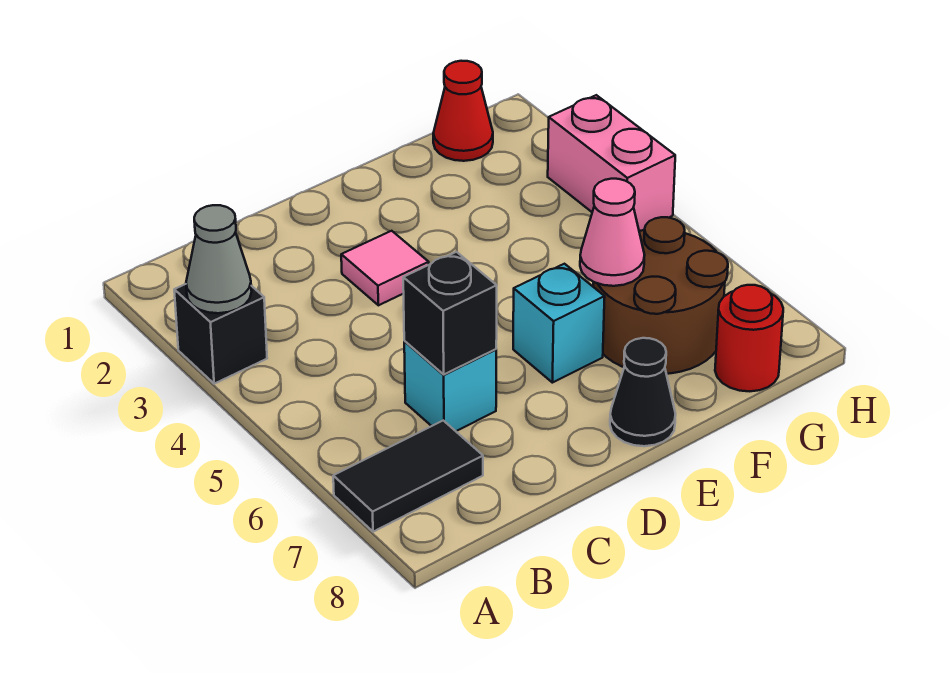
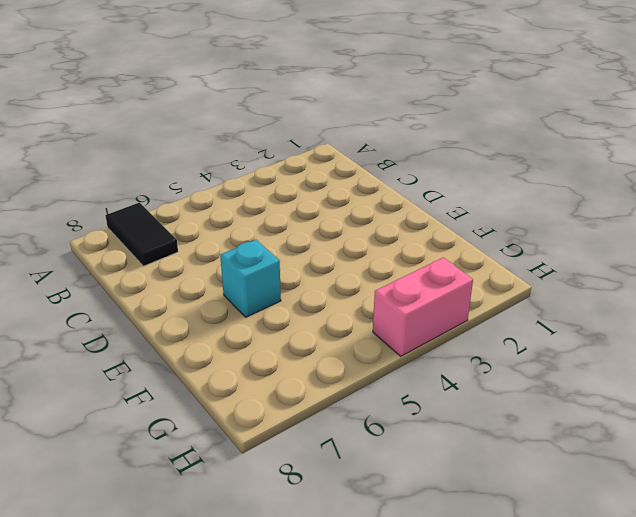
none -> black brick A3 level 1
none -> cyan brick C6 level 1
none -> pink tile D3 level 1

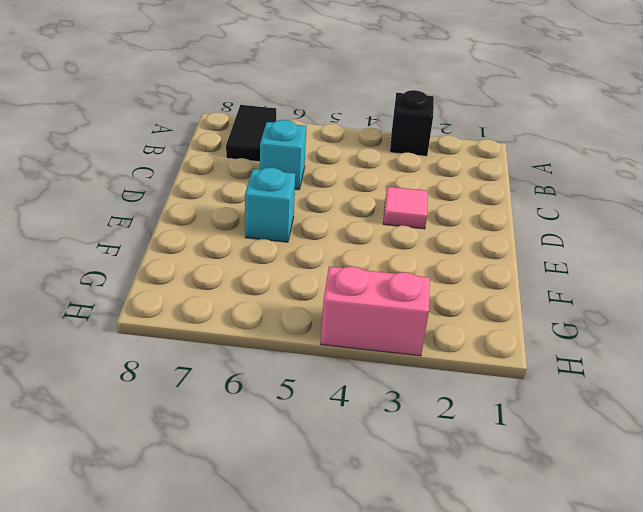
none -> black cone E8 level 1
none -> brown round brick F6:G7 level 1
none -> red cone G1 level 1

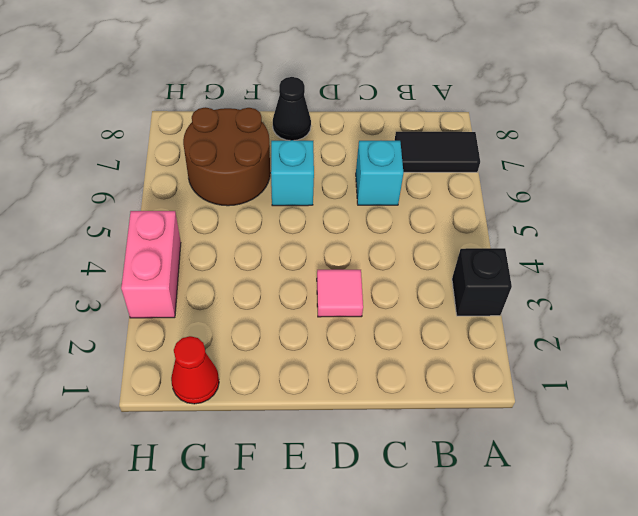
none -> red round brick G8 level 1
none -> grey cone A3 level 2
none -> black brick C6 level 2

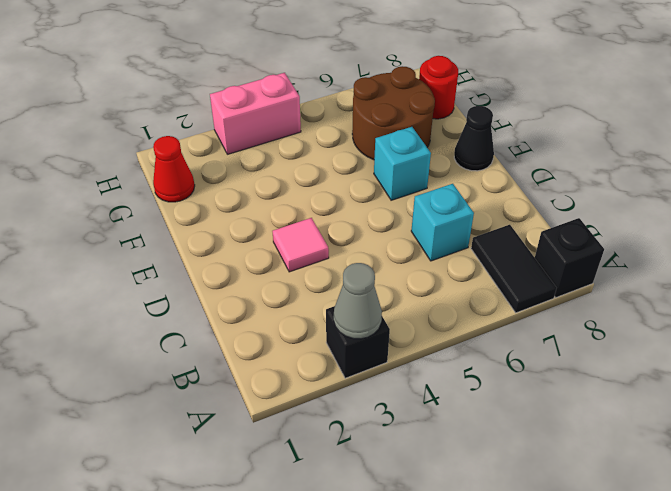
black brick A8 level 1 -> black brick C6 level 2
none -> pink cone F6 level 2

